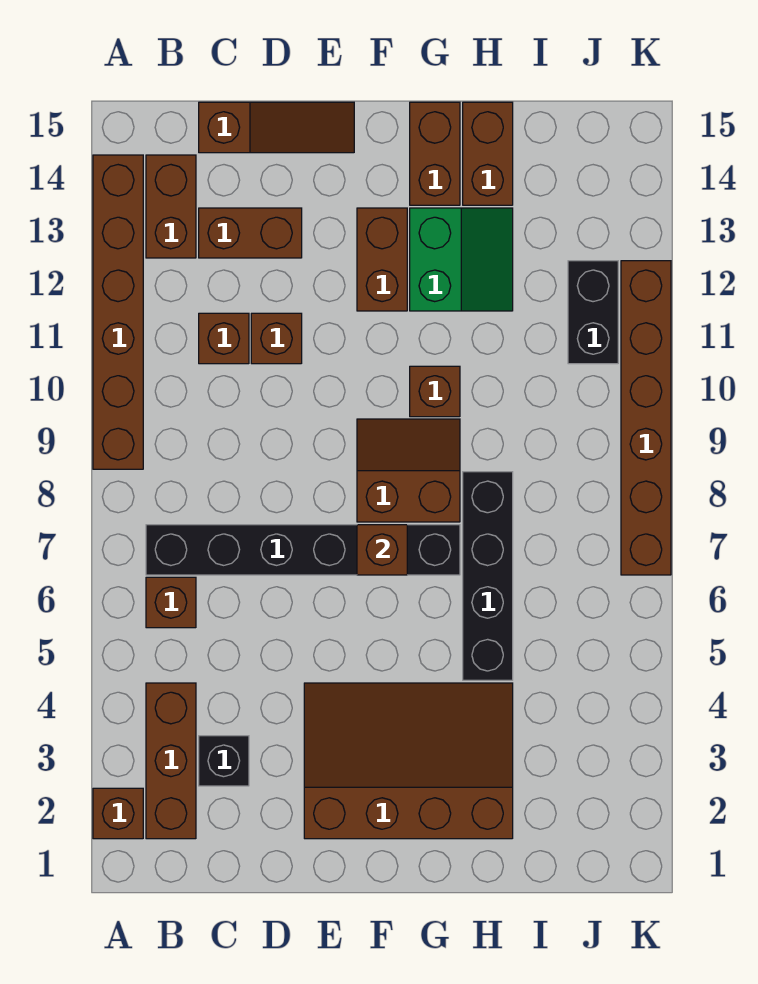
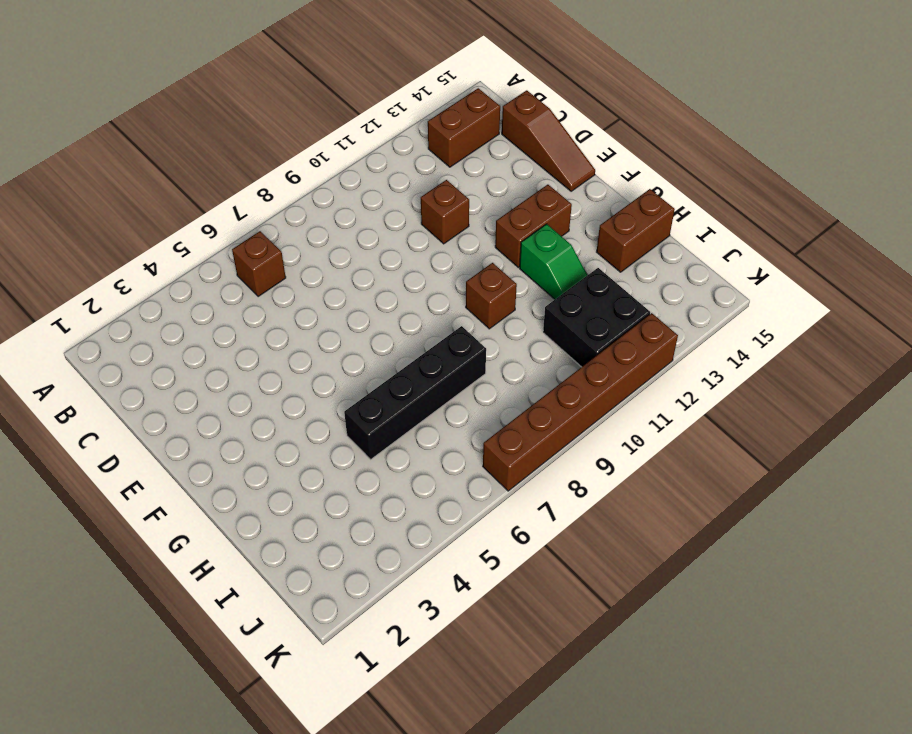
green slope G12:H12 level 1 top G -> green slope G12:H13 level 1 top G
black brick I11:J12 level 1 -> black brick J11:J12 level 1
none -> brown brick A2 level 1
none -> brown brick A9:A14 level 1
none -> brown brick B2:B4 level 1

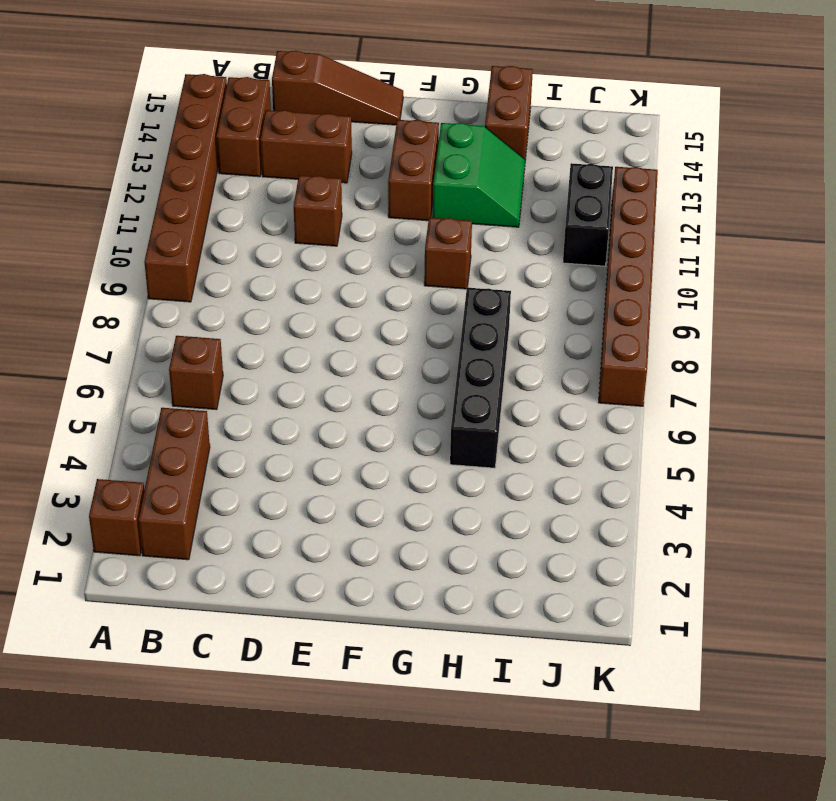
none -> black brick B7:G7 level 1
none -> black brick C3 level 1
none -> brown brick C11 level 1

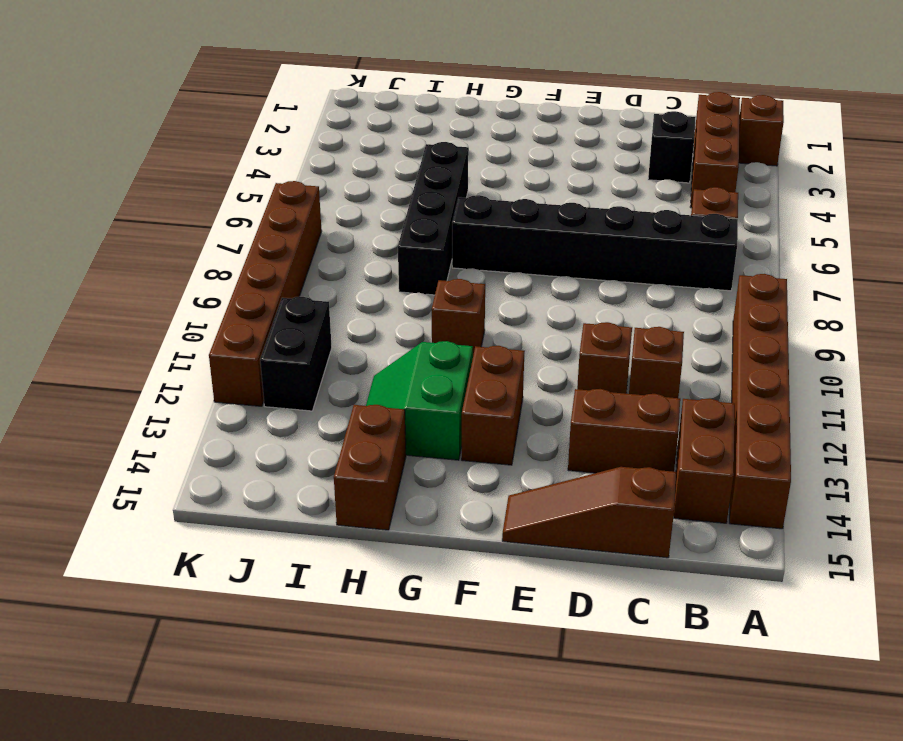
none -> brown slope E2:H4 level 1 top 2
none -> brown slope F8:G9 level 1 top 8
none -> brown brick G14:G15 level 1

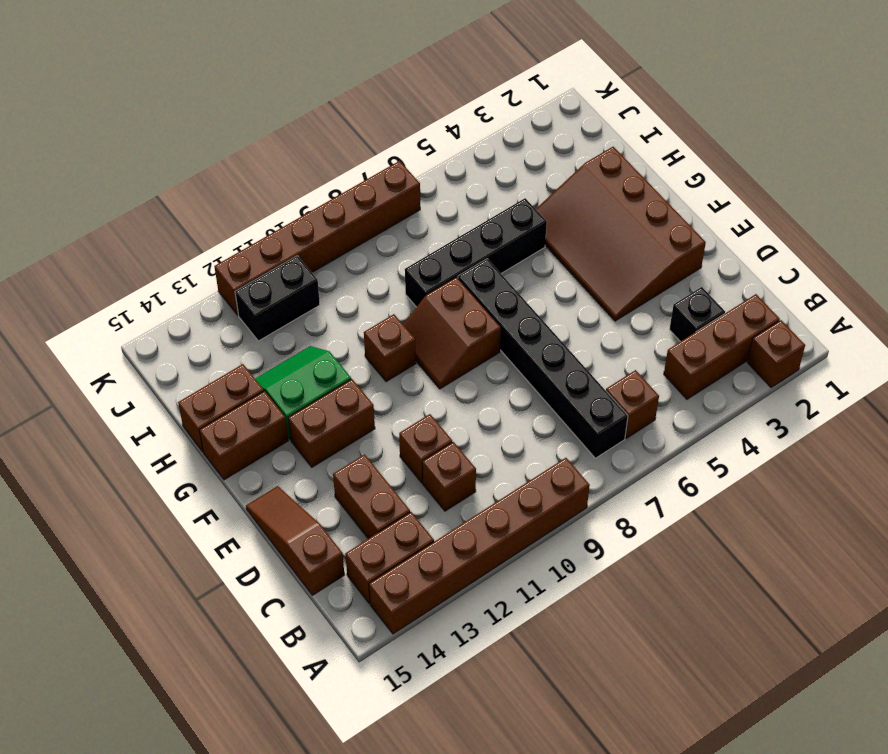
none -> brown brick F7 level 2

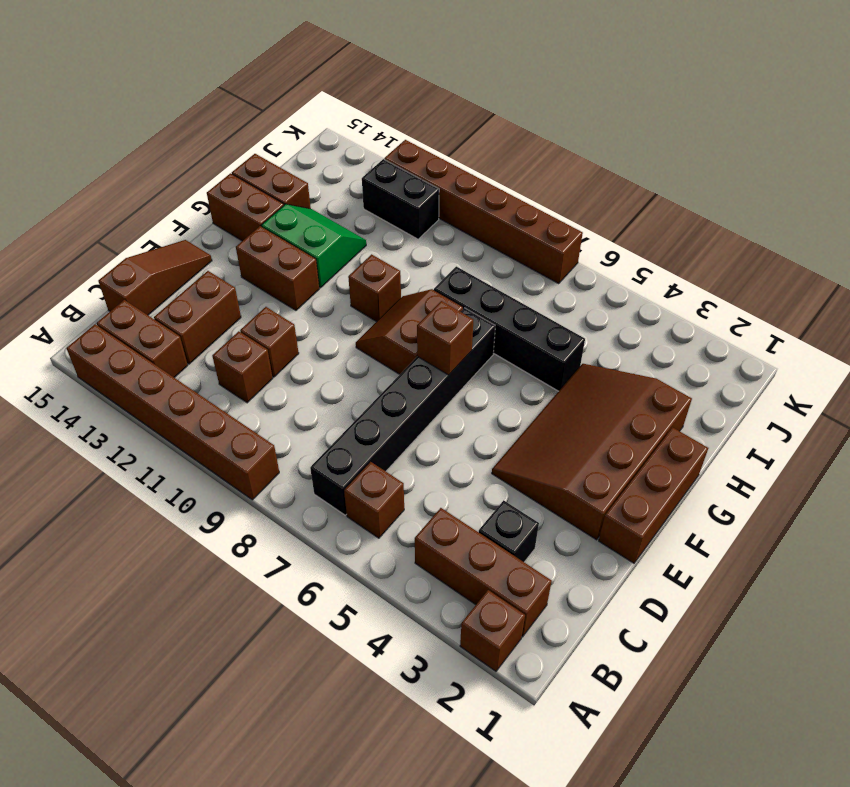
brown brick E1:G1 level 1 -> none

